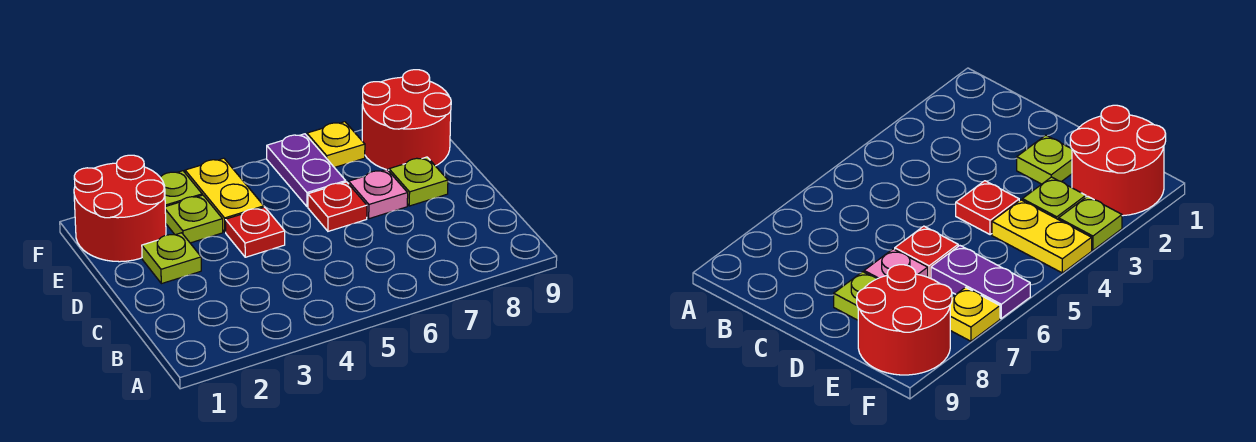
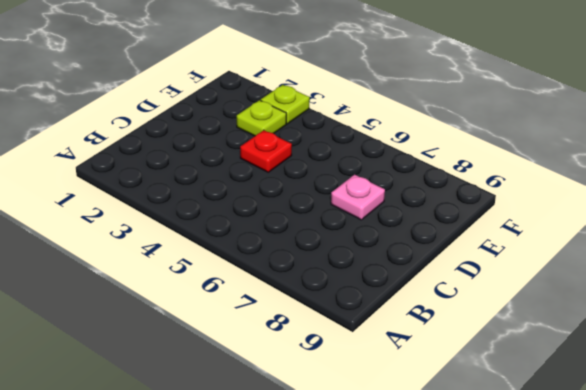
none -> lime plate D2 level 1
none -> red plate D6 level 1
none -> lime plate D8 level 1

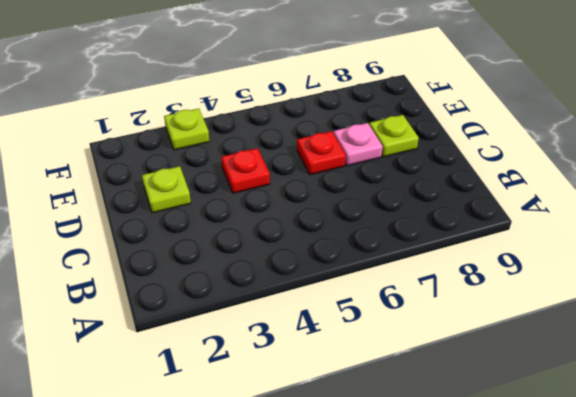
none -> red round brick E1:F2 level 1
none -> lime plate E3 level 1
none -> yellow plate E4:F4 level 1

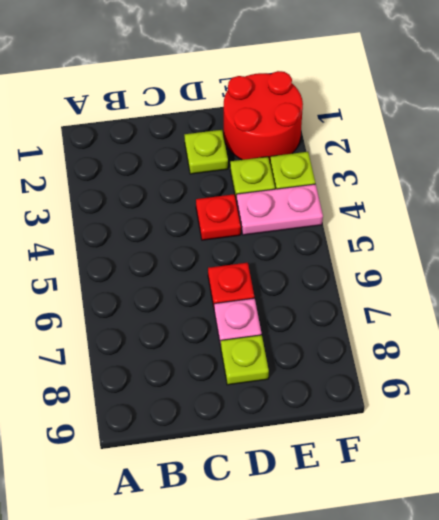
pink plate E4:F4 level 1 -> yellow plate E4:F4 level 1
none -> purple plate E6:F6 level 1
none -> red round brick E8:F9 level 1
none -> yellow plate F7 level 1

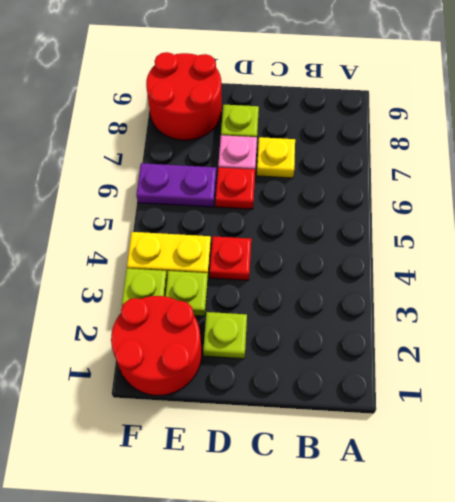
yellow plate C7 level 1 -> yellow plate F7 level 1

